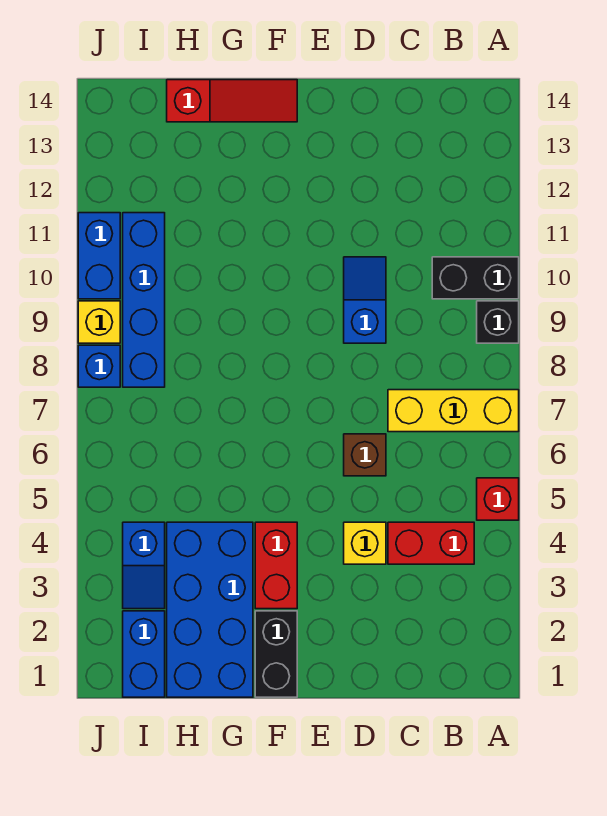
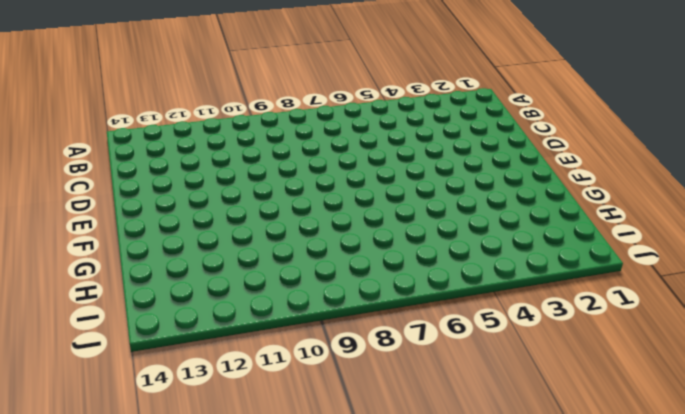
none -> red brick A5 level 1
none -> yellow brick A7:C7 level 1
none -> black brick A9 level 1

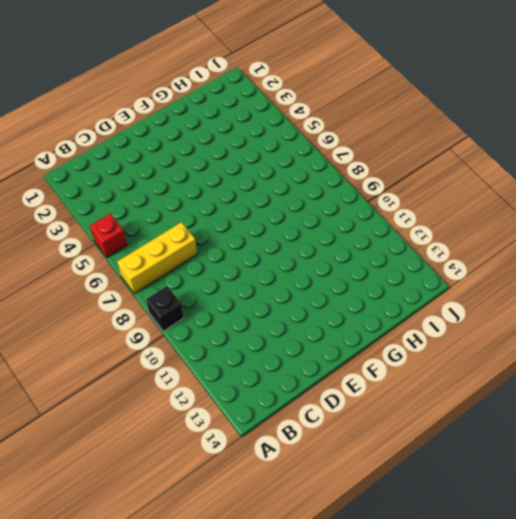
none -> black brick A10:B10 level 1
none -> red brick B4:C4 level 1
none -> yellow brick D4 level 1

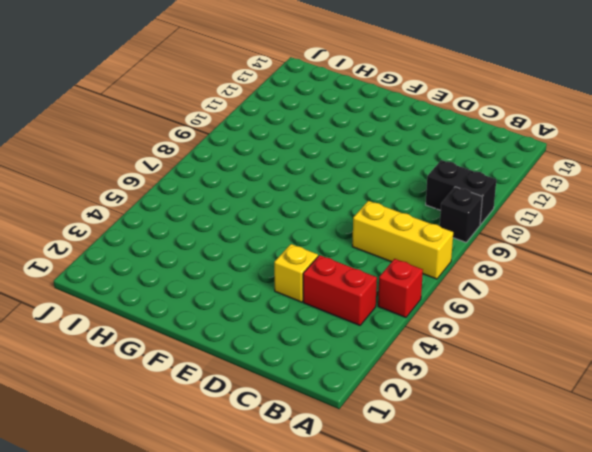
none -> brown brick D6 level 1
none -> blue slope D9:D10 level 1 top 9
none -> black brick F1:F2 level 1

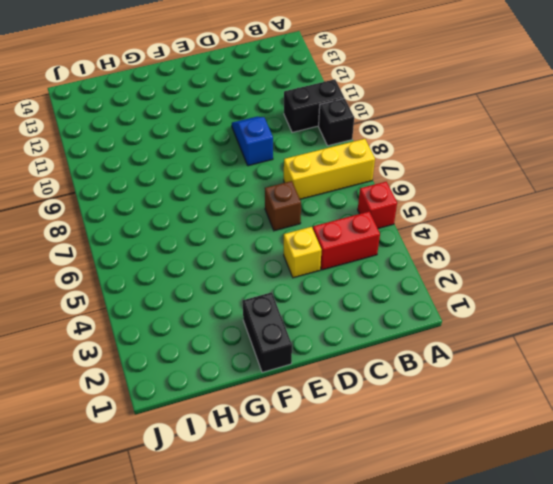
none -> red brick F3:F4 level 1
none -> red slope F14:H14 level 1 top H
none -> blue brick G1:H4 level 1

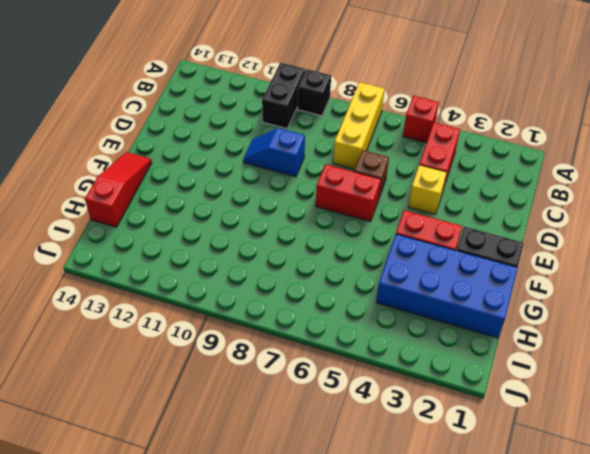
red brick E6:E7 level 1 -> none
none -> blue brick I1:I2 level 1
none -> blue slope I3:I4 level 1 top 4
none -> blue brick I8:I11 level 1

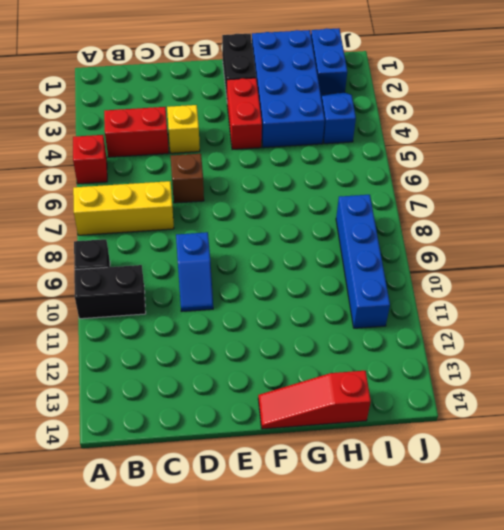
none -> blue brick J8 level 1
none -> yellow brick J9 level 1
none -> blue brick J10:J11 level 1

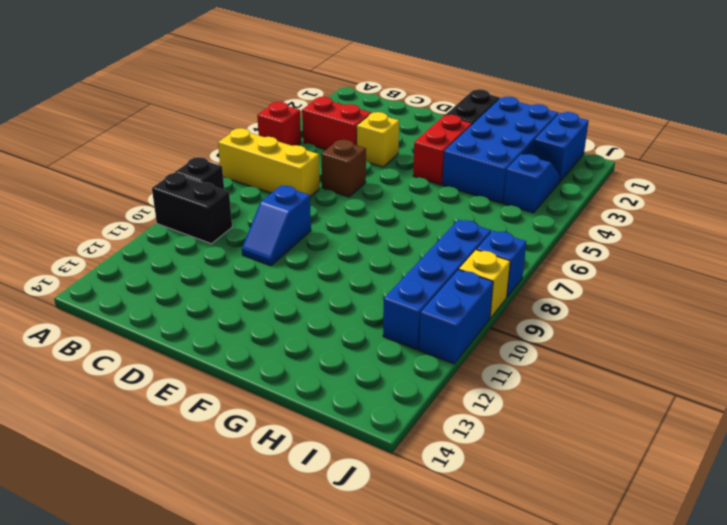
none -> red slope F14:H14 level 1 top H

